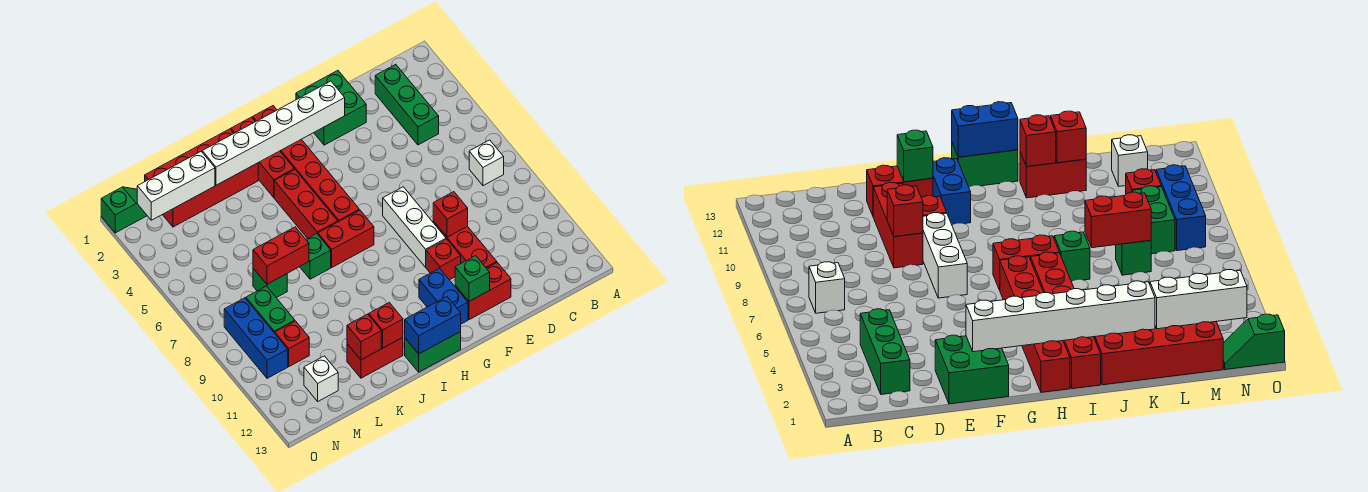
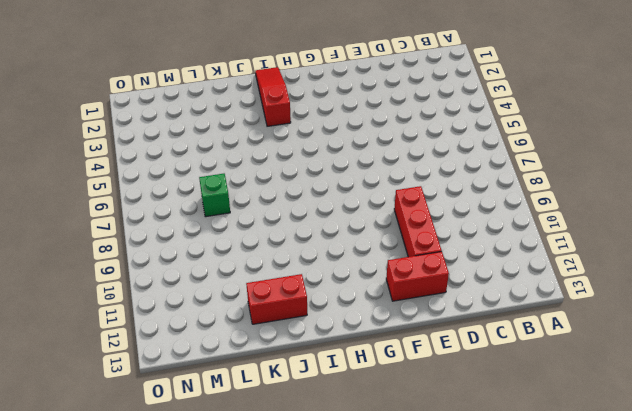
red slope I1:I3 level 1 top 3 -> red brick I1:I3 level 1
none -> white brick B7 level 1
none -> green brick C2:C4 level 1
none -> green brick E1:F2 level 1
none -> white brick F7:F9 level 1

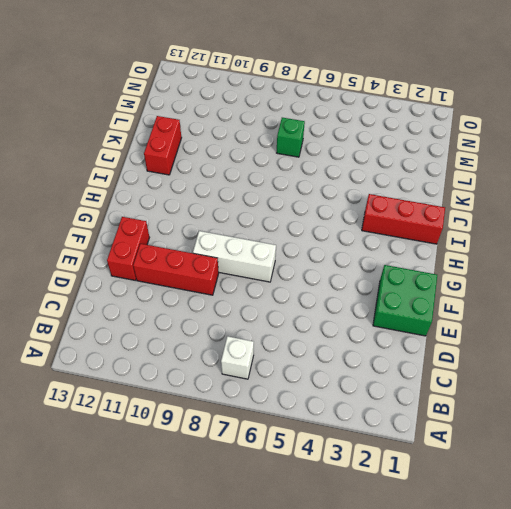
none -> green brick C2:C4 level 1
none -> red brick F10 level 1
none -> blue brick G11:G12 level 1
none -> red brick H1:H6 level 1

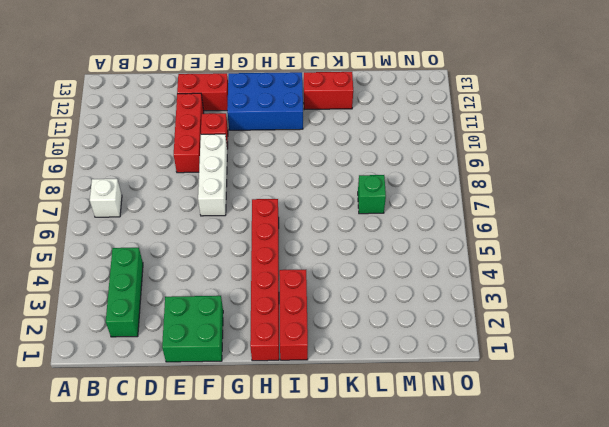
blue brick G11:I12 level 1 -> blue brick G11:G12 level 1
none -> red brick H7:I7 level 1
none -> green brick H13:I13 level 1
none -> red brick I4:I6 level 1
none -> red brick J1:M2 level 1

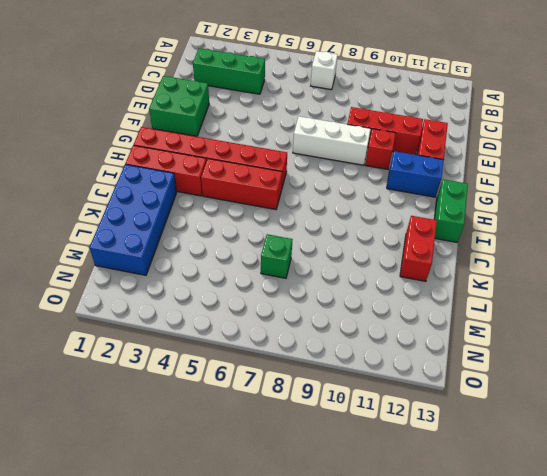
blue brick J1:M2 level 1 -> red brick J1:M2 level 1
none -> red brick H7:I7 level 1
none -> green brick J7 level 1
none -> green brick M8:M9 level 1
none -> red brick M10 level 1

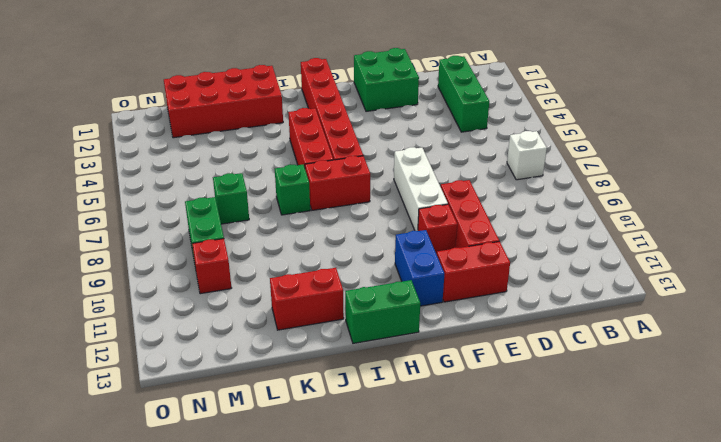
none -> red brick I1:I3 level 1
none -> white brick M12 level 1
none -> green slope N1:O1 level 1 top O
none -> blue brick N8:N10 level 1

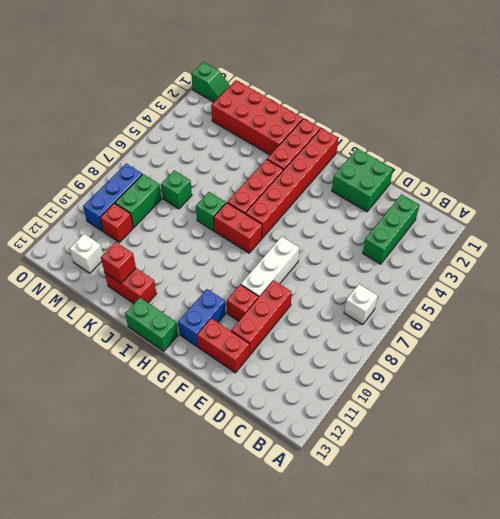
none -> red brick E9 level 2
none -> white brick F2:K2 level 2
none -> green brick F12 level 2
none -> blue brick H13:I13 level 2

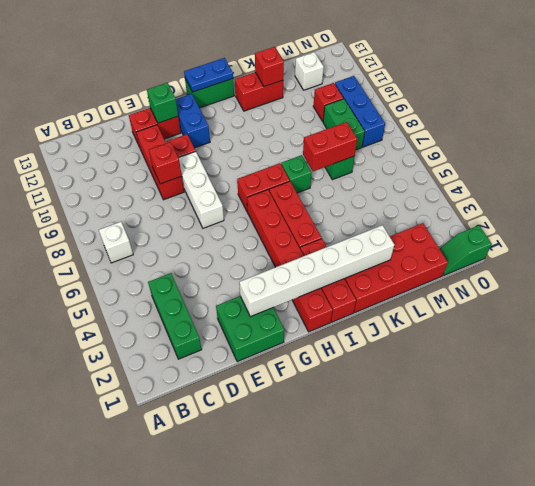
blue plate H13:I13 level 2 -> blue brick H13:I13 level 2
none -> red brick J12 level 2
none -> white brick L2:N2 level 2

